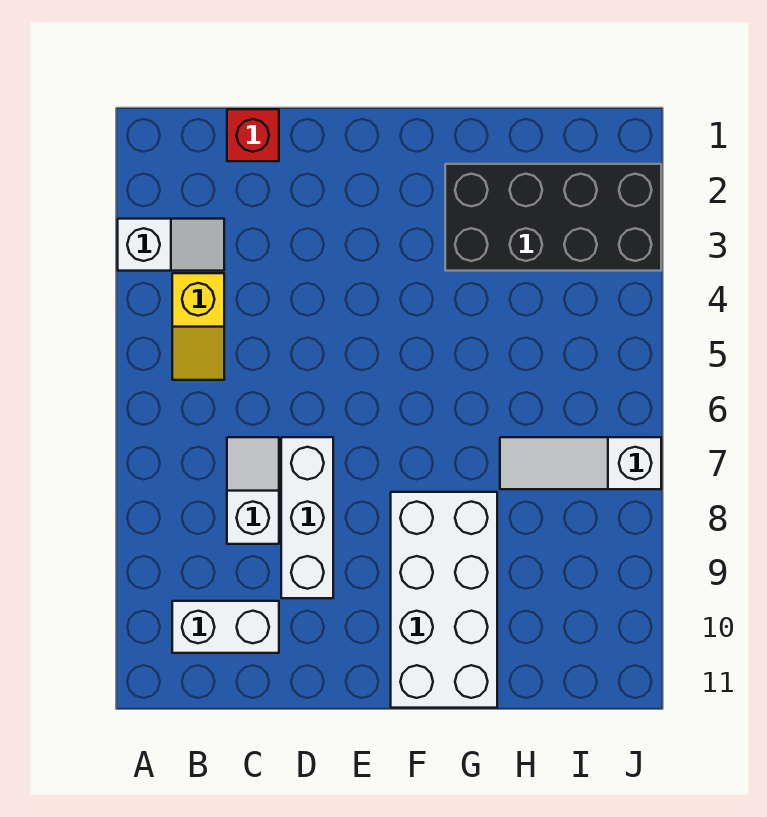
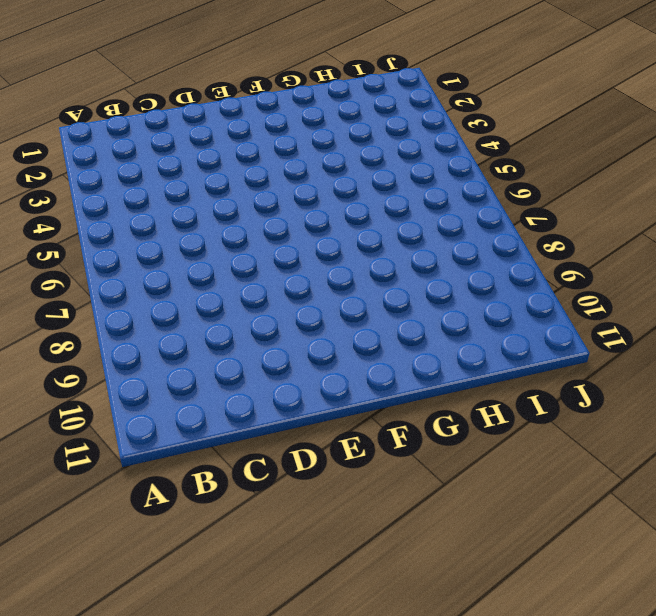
none -> white slope A3:B3 level 1 top A
none -> yellow slope B4:B5 level 1 top 4

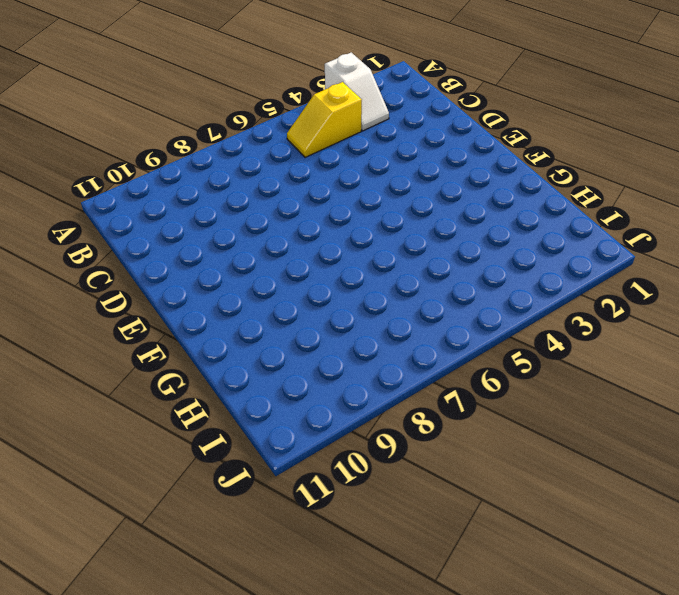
none -> white brick B10:C10 level 1
none -> red brick C1 level 1

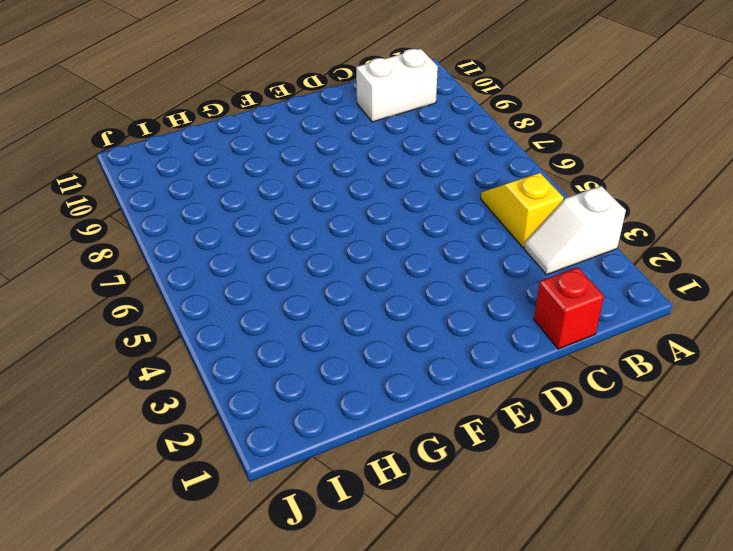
none -> white slope C7:C8 level 1 top 8
none -> white brick D7:D9 level 1

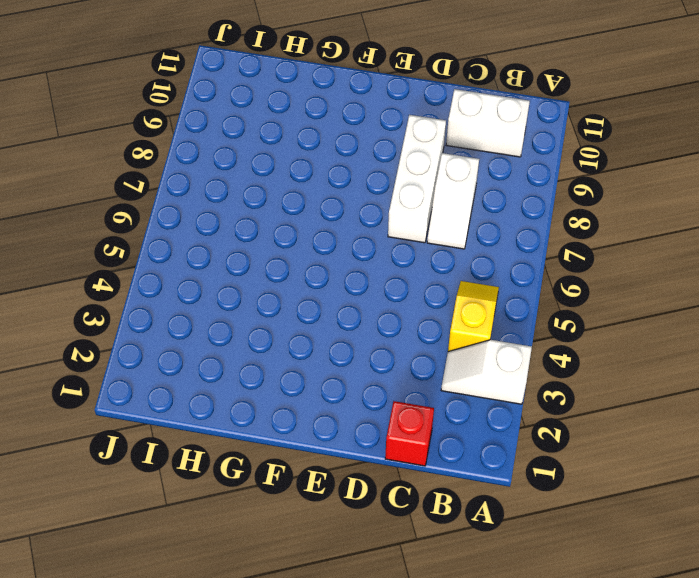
none -> white brick F8:G11 level 1
none -> black brick G2:J3 level 1

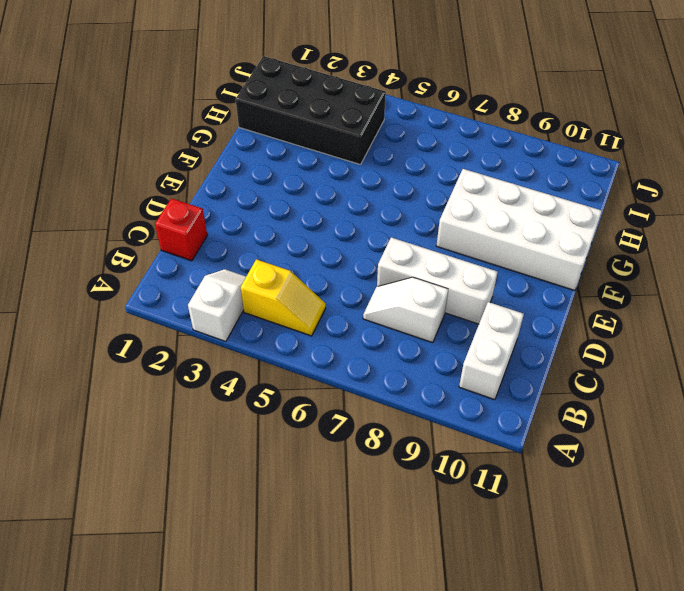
black brick H1:I4 level 1 -> black brick G2:J3 level 1
none -> white slope H7:J7 level 1 top J

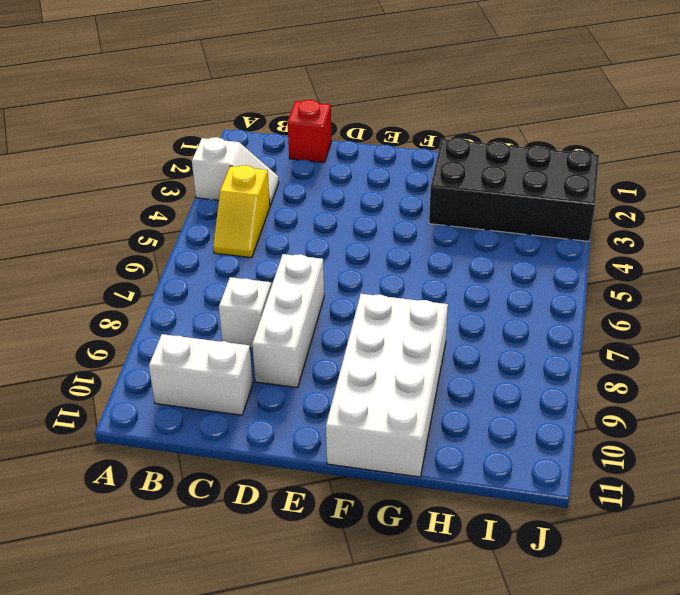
none -> white slope H7:J7 level 1 top J

